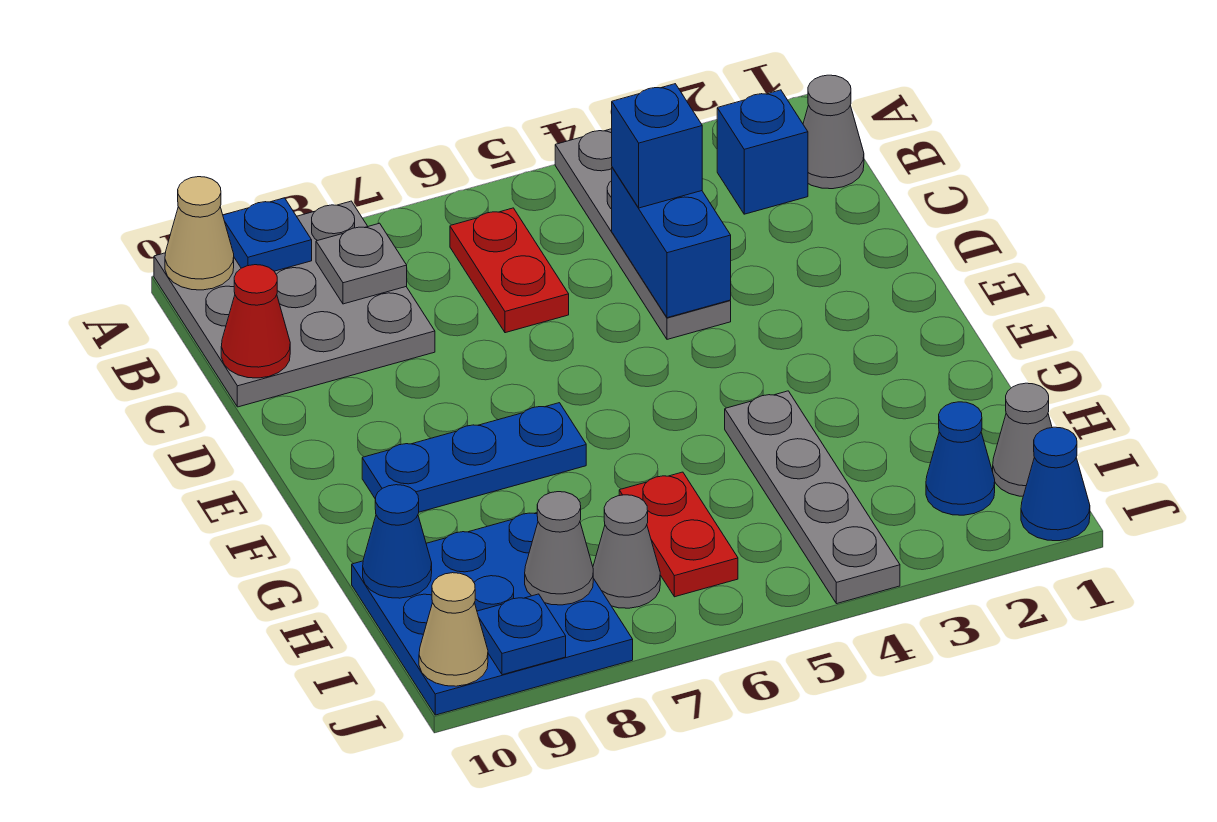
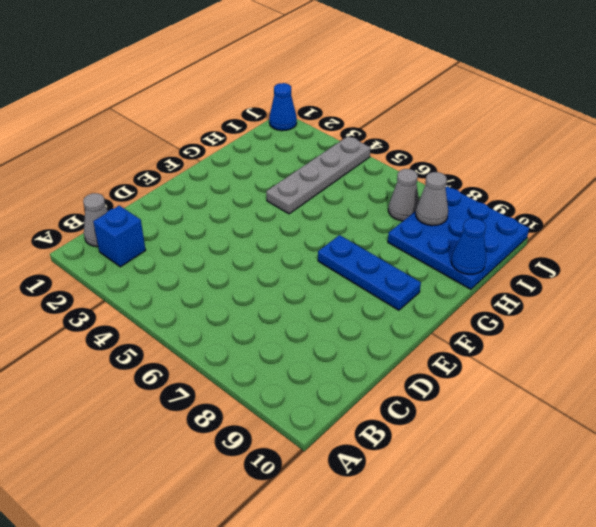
none -> grey plate A4:D4 level 1
none -> grey plate A8:C10 level 1
none -> red plate B6:C6 level 1

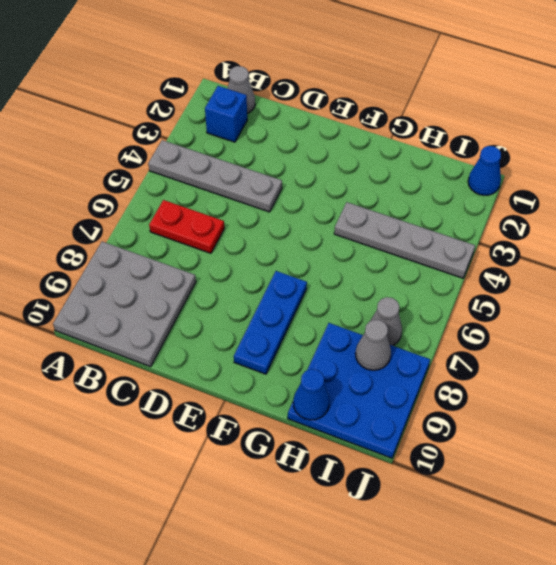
none -> red plate H6:I6 level 1
none -> grey cone I1 level 1
none -> blue cone I2 level 1

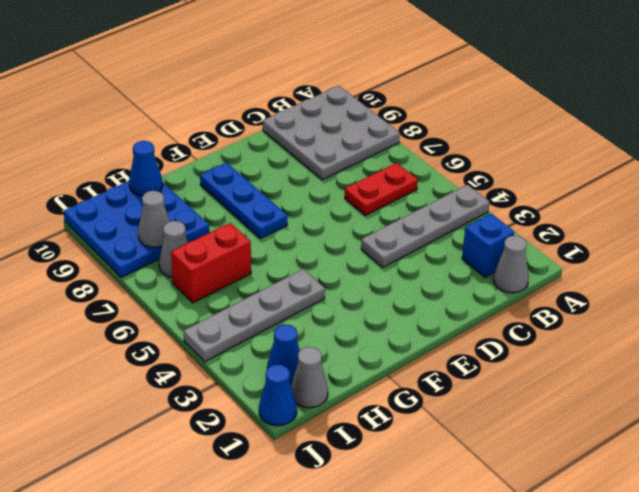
red brick H6:I6 level 1 -> red plate H6:I6 level 1
none -> blue plate A9 level 2
none -> tan cone A10 level 2
none -> grey plate B8 level 2

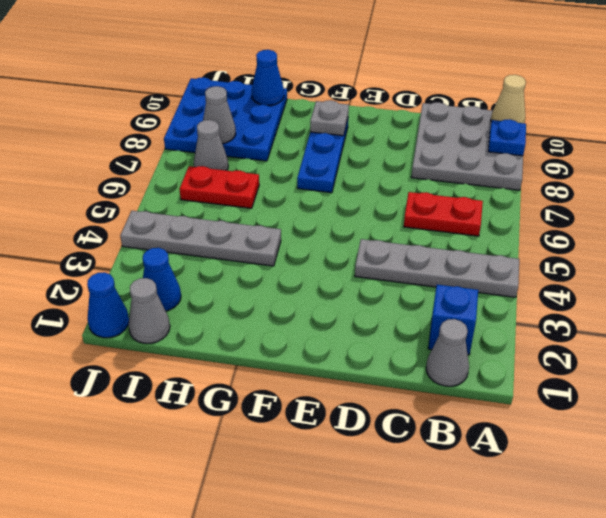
grey plate F9 level 2 -> grey plate B8 level 2
none -> blue brick C4:D4 level 2
none -> red cone C10 level 2
none -> blue plate J9 level 2

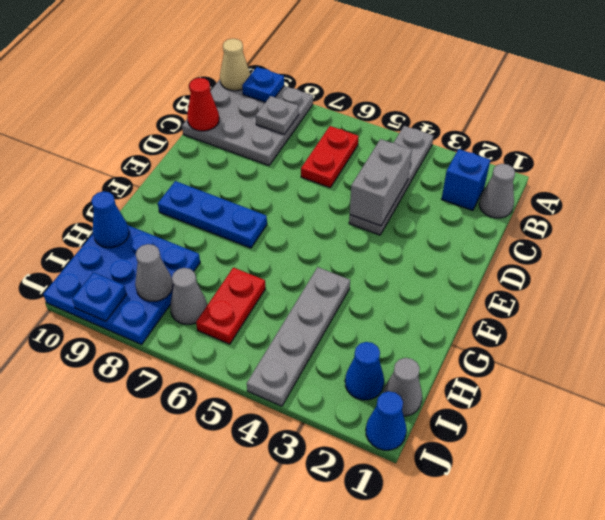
grey brick C4:D4 level 2 -> blue brick C4:D4 level 2
none -> tan cone J10 level 2
none -> blue brick C4 level 3

